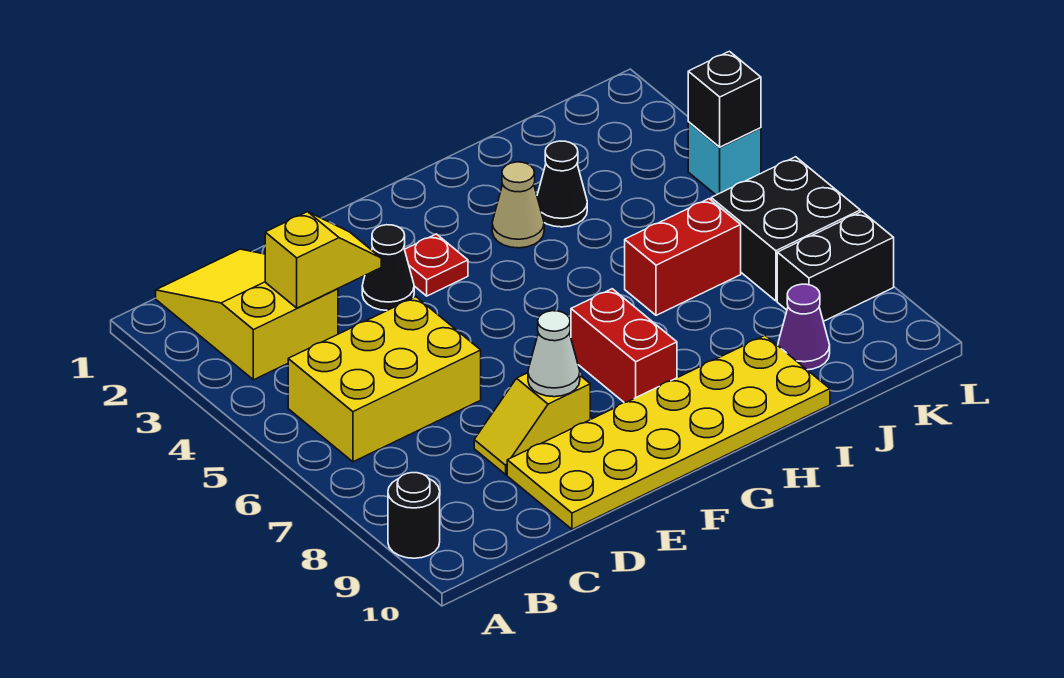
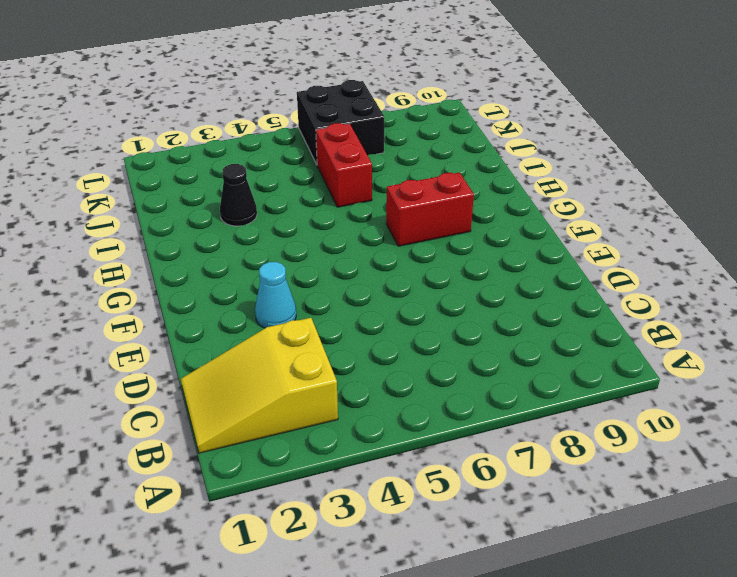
cyan cone E3 level 1 -> black cone E3 level 1
none -> black round brick A9 level 1
none -> yellow brick B5:D6 level 1
none -> yellow slope D8:E8 level 1 top E

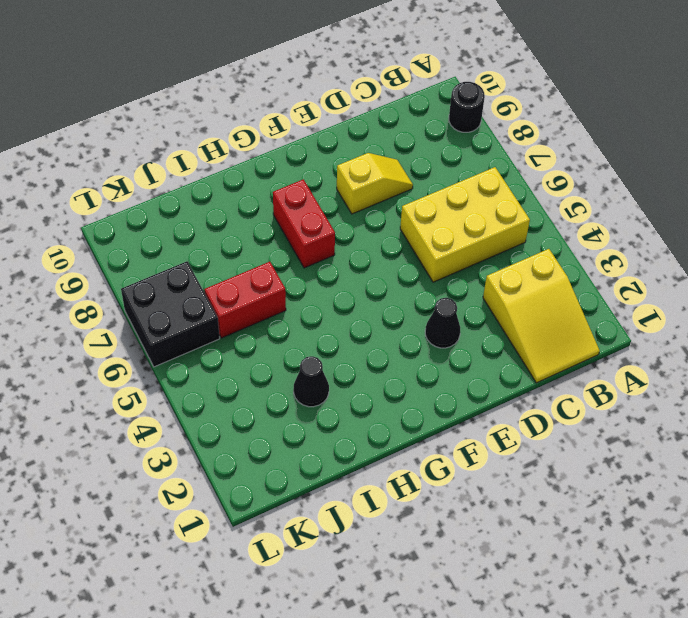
none -> yellow plate D9:I10 level 1
none -> red plate F3 level 1
none -> tan cone H3 level 1

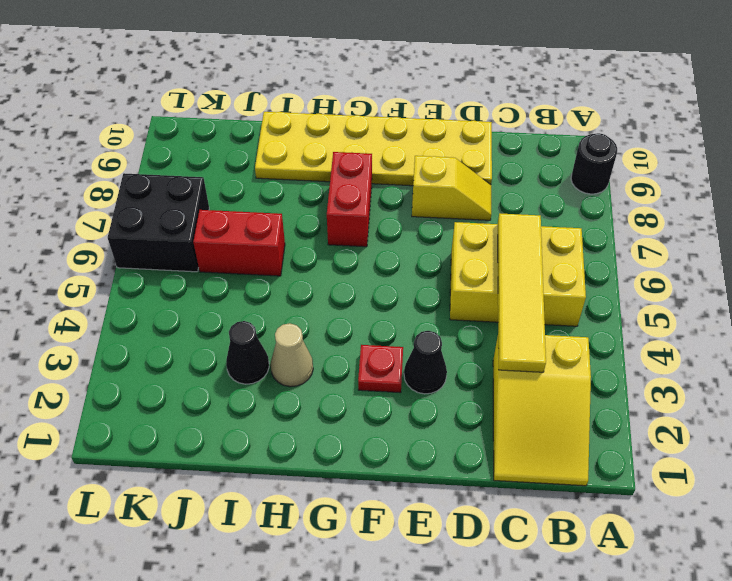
yellow tile C3:C6 level 2 -> yellow slope C3:D3 level 2 top C
none -> purple cone J9 level 1
none -> black brick K8:L8 level 1
none -> cyan brick L4 level 1

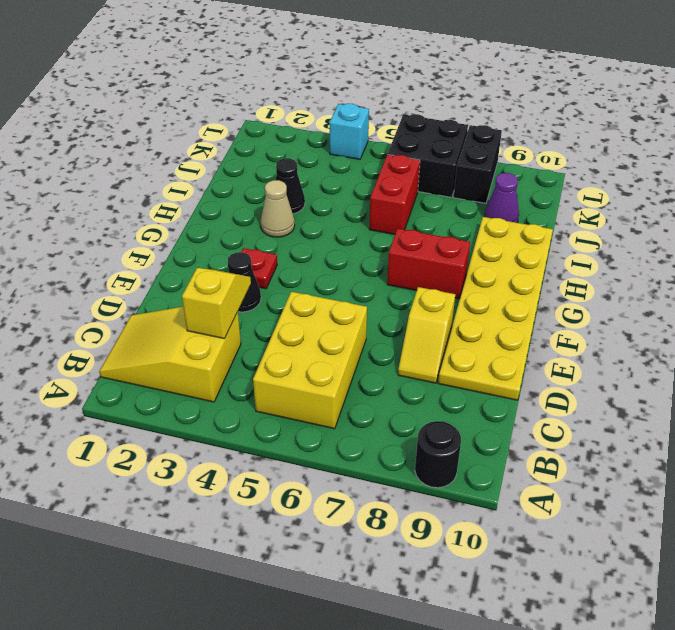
none -> white cone E8 level 2
none -> black brick L4 level 2

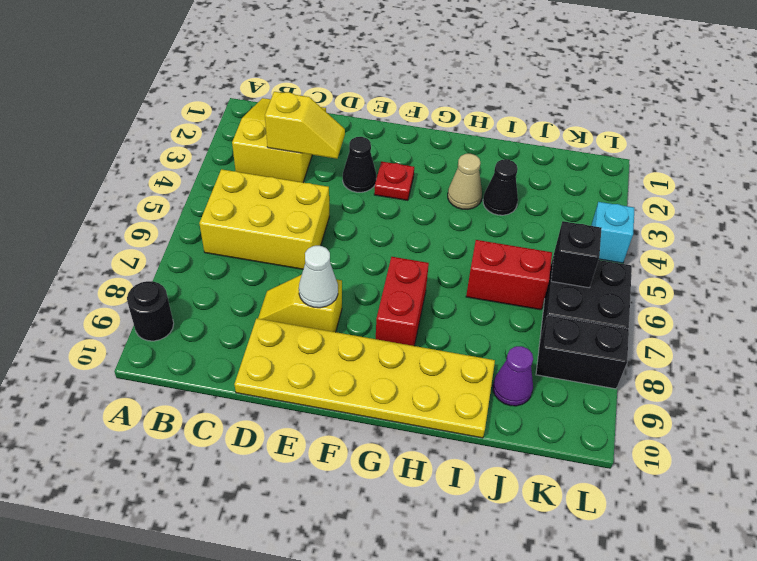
black brick K6 level 2 -> black brick L4 level 2

